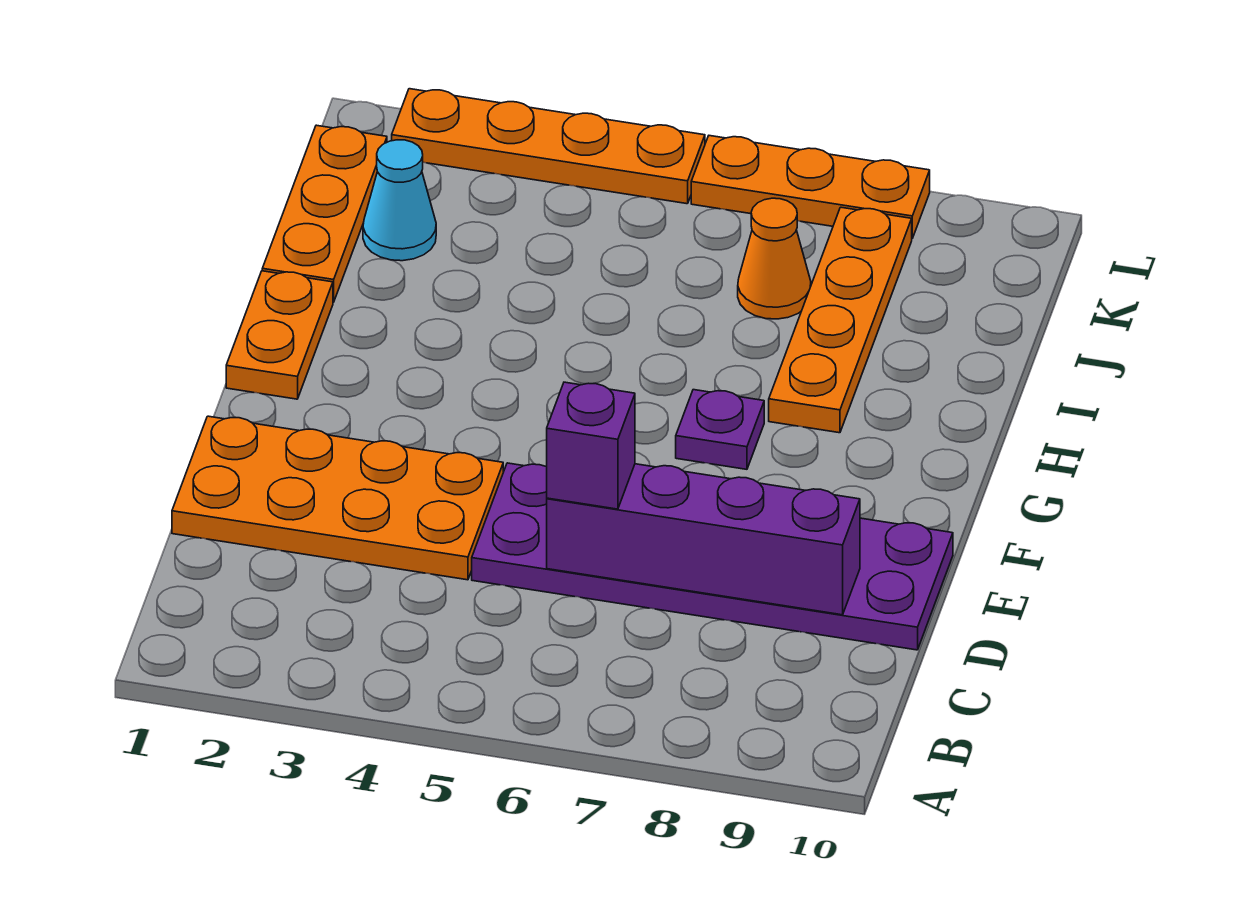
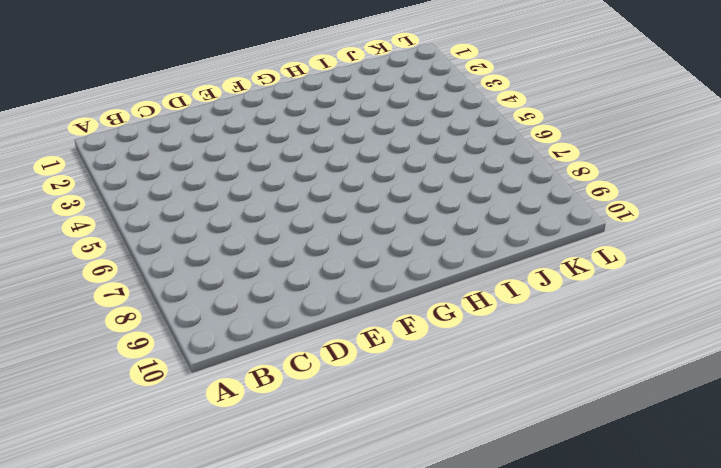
none -> orange plate D1:E4 level 1
none -> purple plate D5:E10 level 1
none -> orange plate G1:H1 level 1

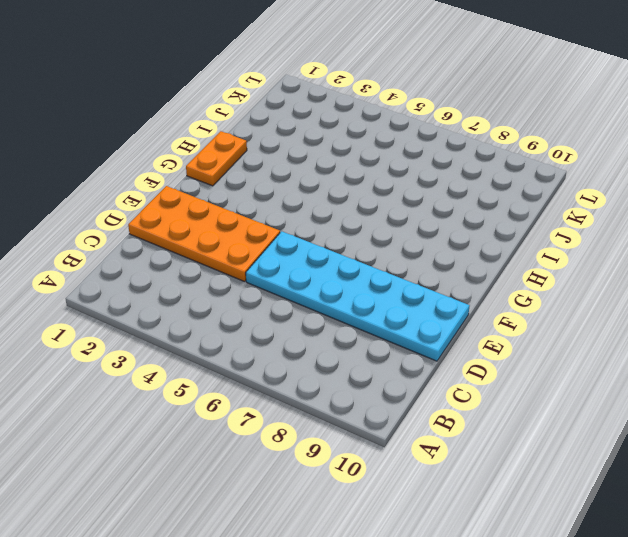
cyan plate D5:E10 level 1 -> purple plate D5:E10 level 1
none -> purple plate G7 level 1
none -> orange plate H8:K8 level 1
none -> orange plate I1:K1 level 1

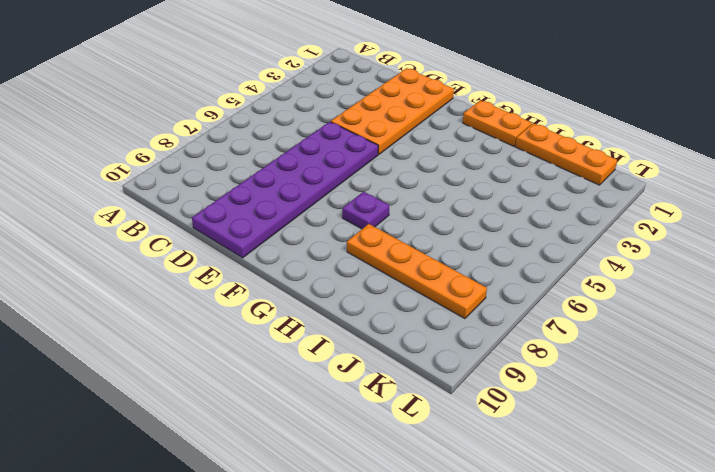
none -> cyan cone J2 level 1
none -> orange cone J7 level 1
none -> orange plate L2:L5 level 1

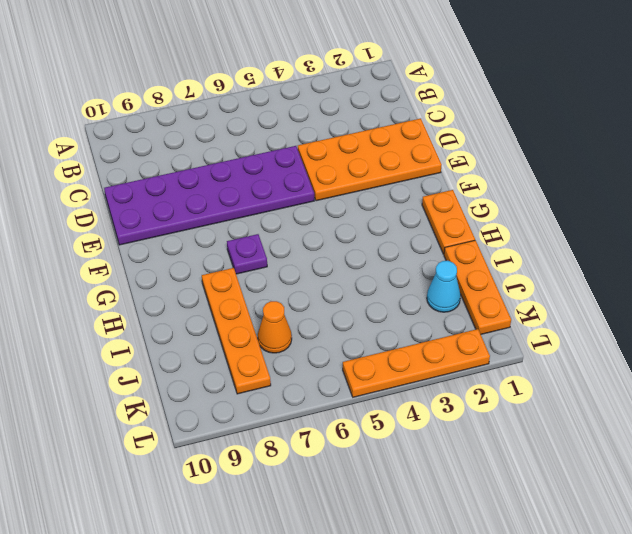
none -> orange plate L6:L8 level 1
none -> purple brick D6:D9 level 2
none -> purple brick D6 level 3

